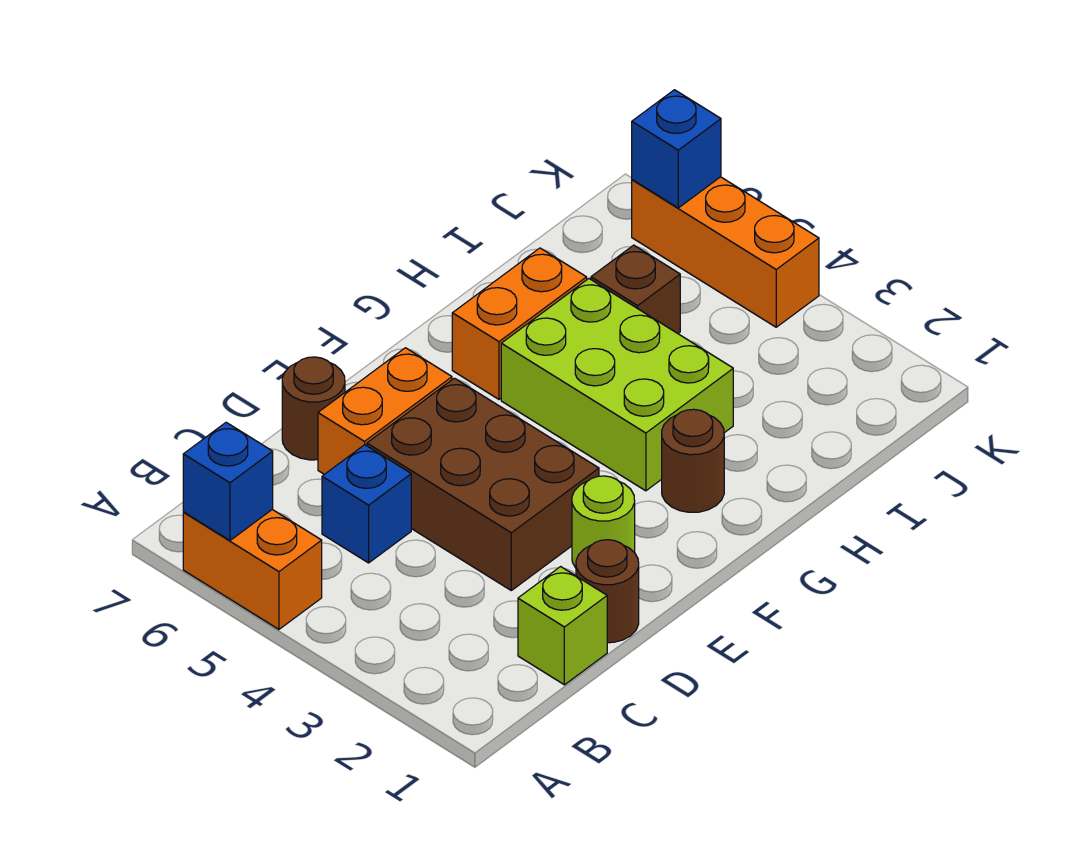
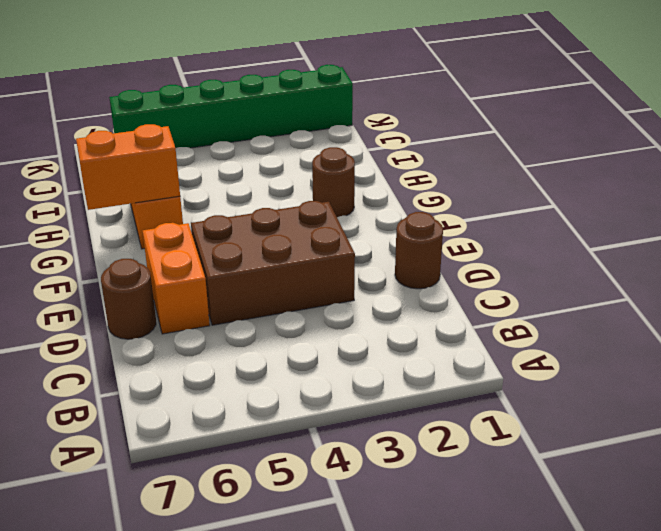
orange brick G6:G7 level 2 -> orange brick A5:A6 level 1
green brick K1:K6 level 1 -> orange brick K4:K6 level 1
none -> lime brick C1 level 1
none -> blue brick C5 level 1
none -> lime round brick E2 level 1

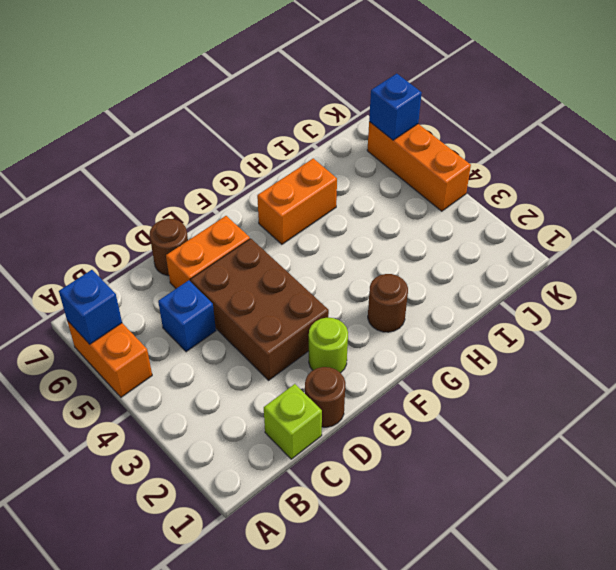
none -> lime brick G3:H5 level 1
none -> brown brick I5 level 1

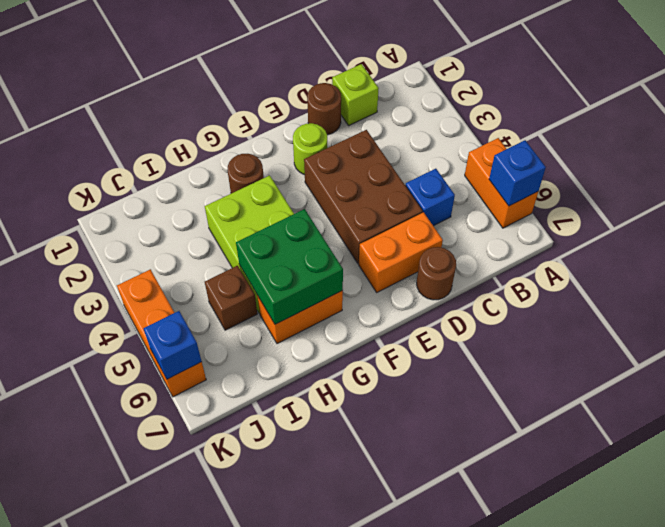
green brick G5:H6 level 2 -> none

